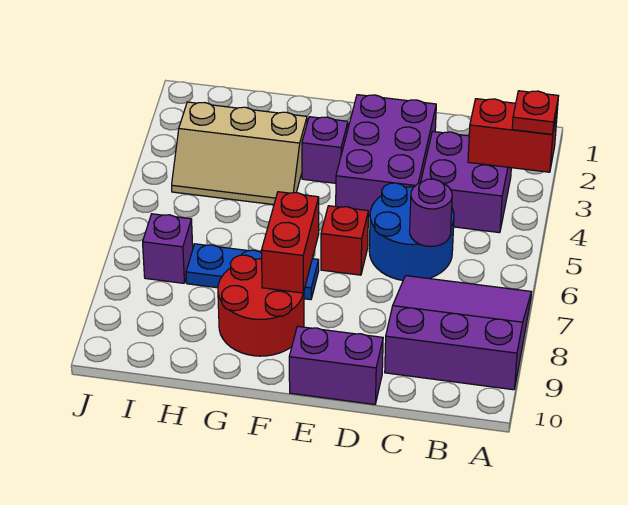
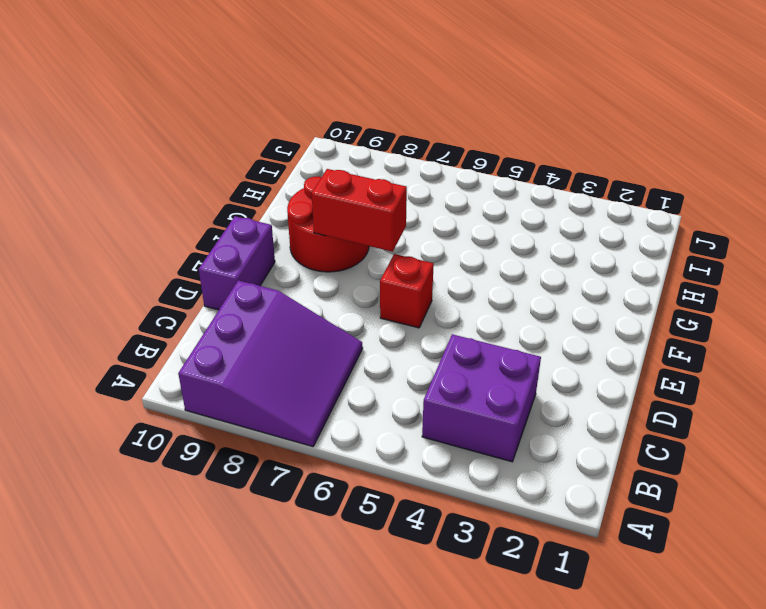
none -> blue round brick C5:D6 level 1
none -> purple brick D2:E4 level 1
none -> purple brick F3 level 1

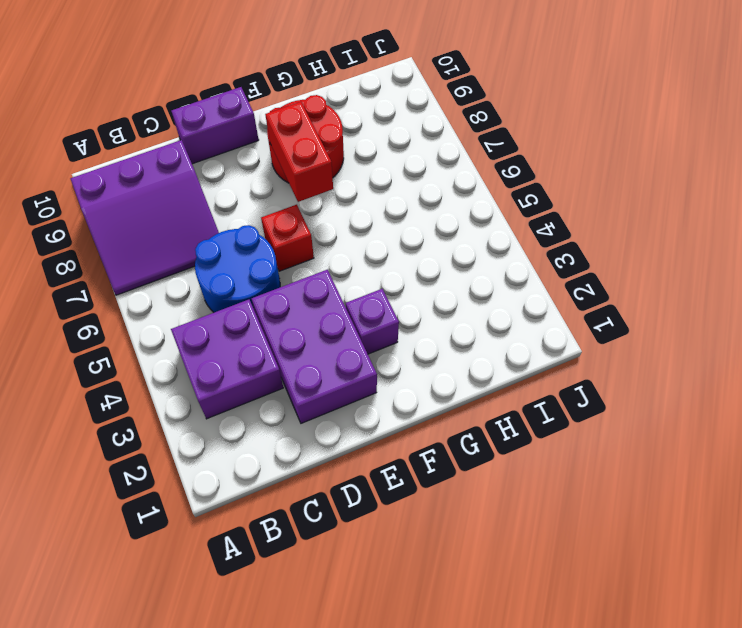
none -> blue plate F7:H7 level 1
none -> tan slope G3:I4 level 1 top 3
none -> purple brick I7 level 1

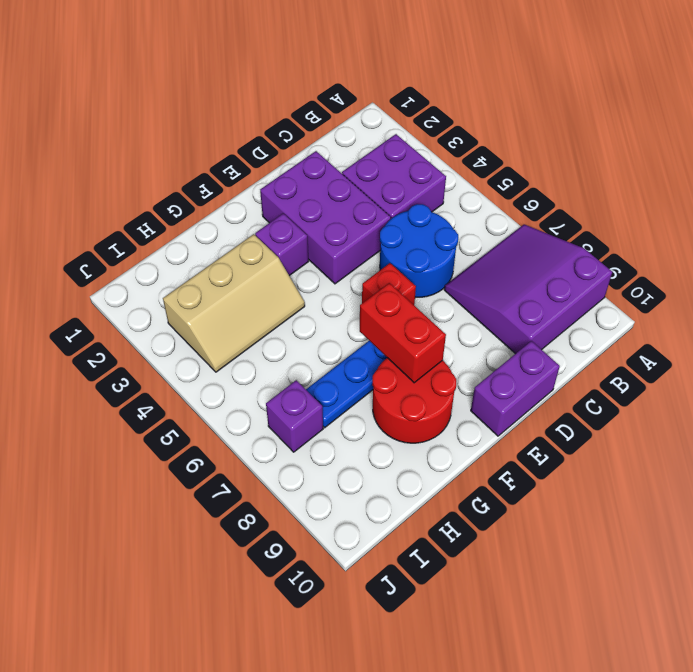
none -> red brick A3:B3 level 2
none -> purple round brick C6 level 2
none -> red plate A3 level 3

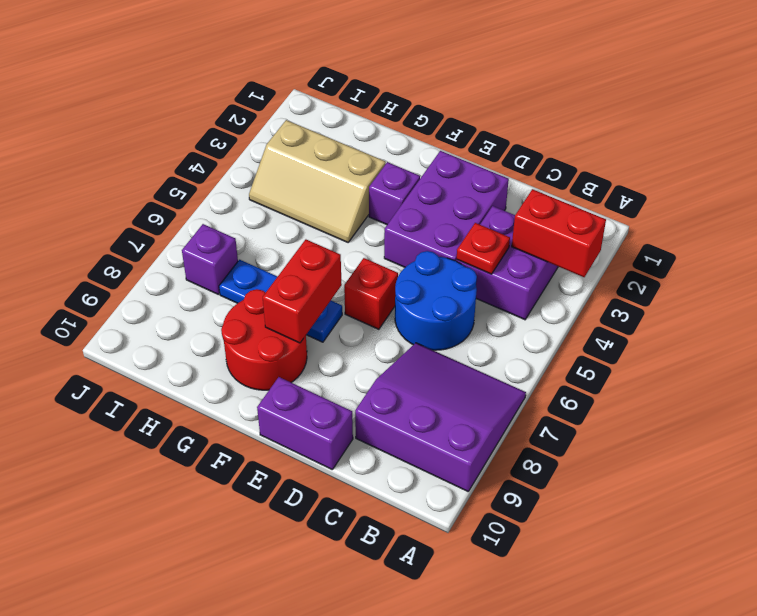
red plate C4 level 2 -> red plate A3 level 3
none -> purple round brick C6 level 2

